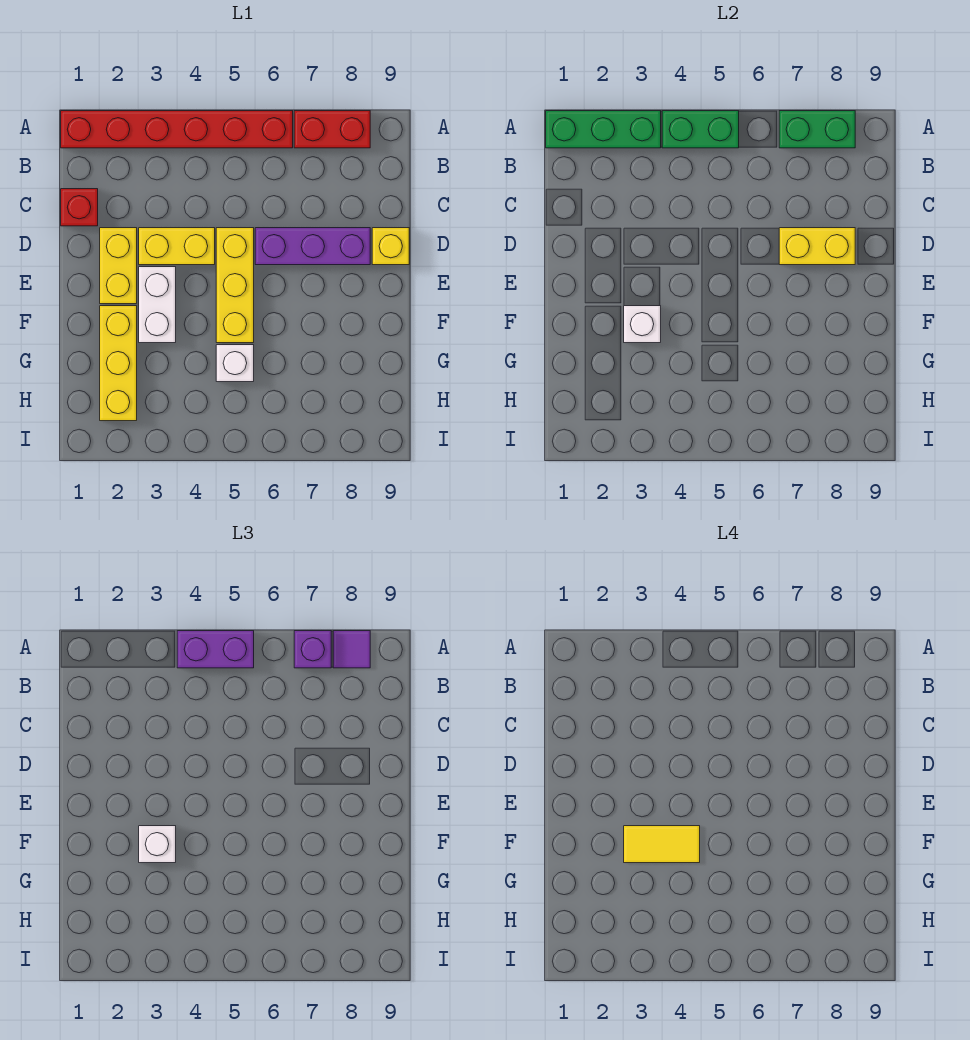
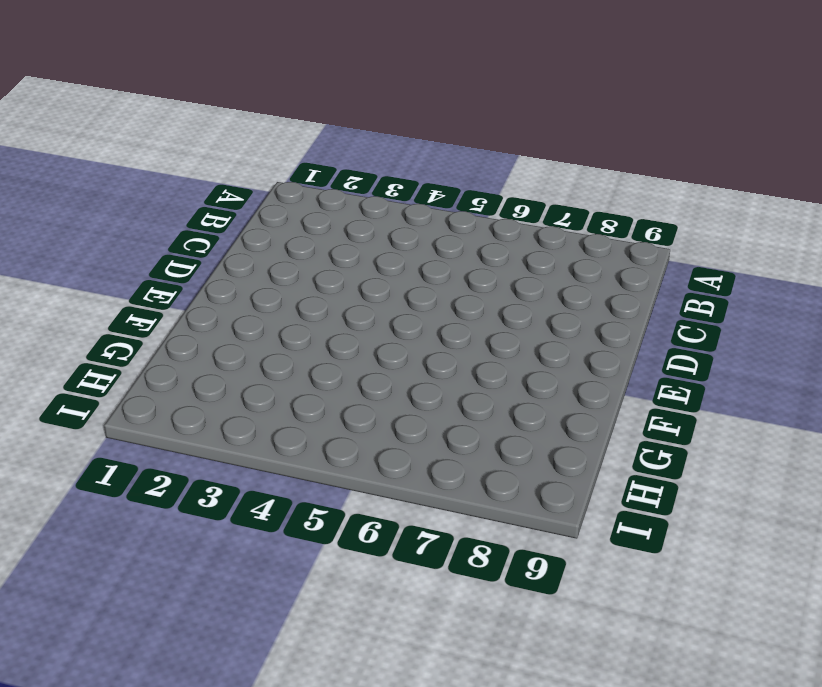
none -> red brick A1:A6 level 1
none -> red brick A7:A8 level 1
none -> red brick C1 level 1

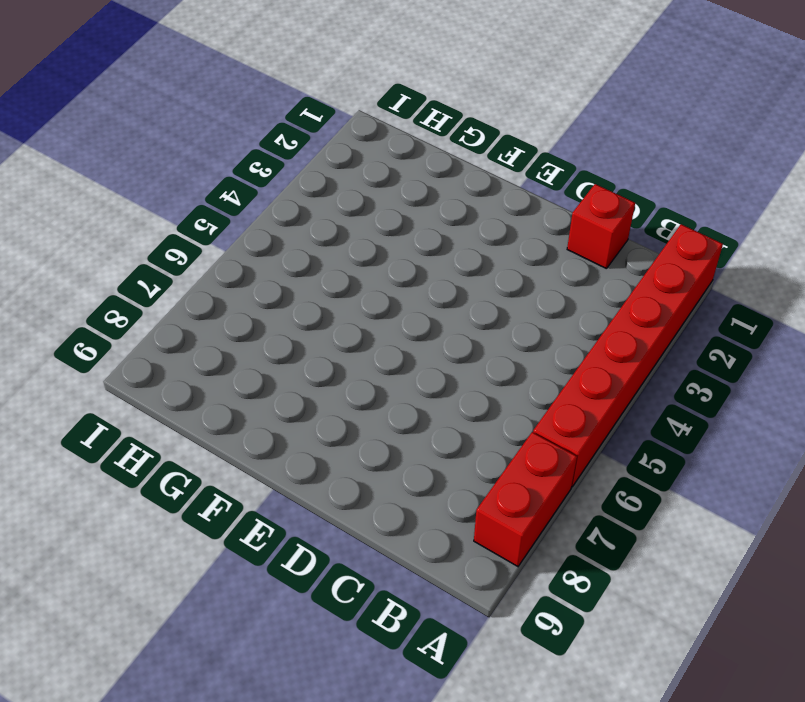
none -> yellow brick D2:E2 level 1
none -> yellow brick D3:D4 level 1
none -> yellow brick D5:F5 level 1

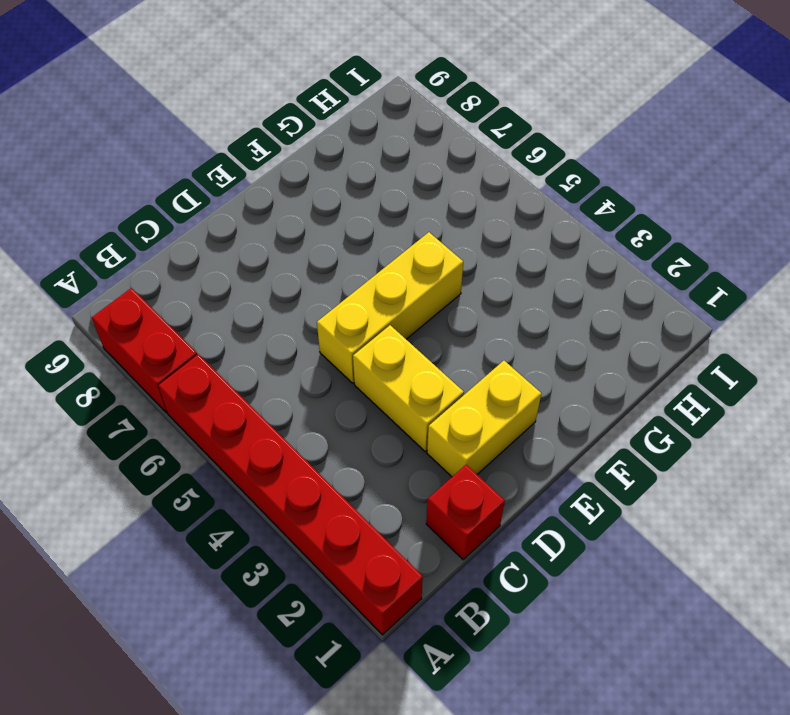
none -> purple brick D6:D8 level 1
none -> yellow brick D9 level 1
none -> white brick E3:F3 level 1

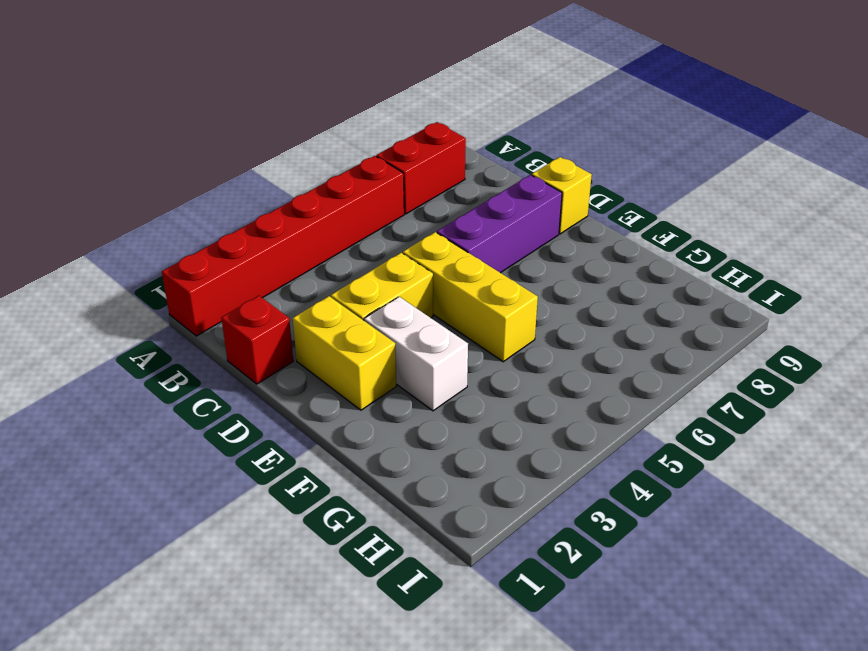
none -> yellow brick F2:H2 level 1
none -> white brick G5 level 1
none -> green brick A1:A3 level 2

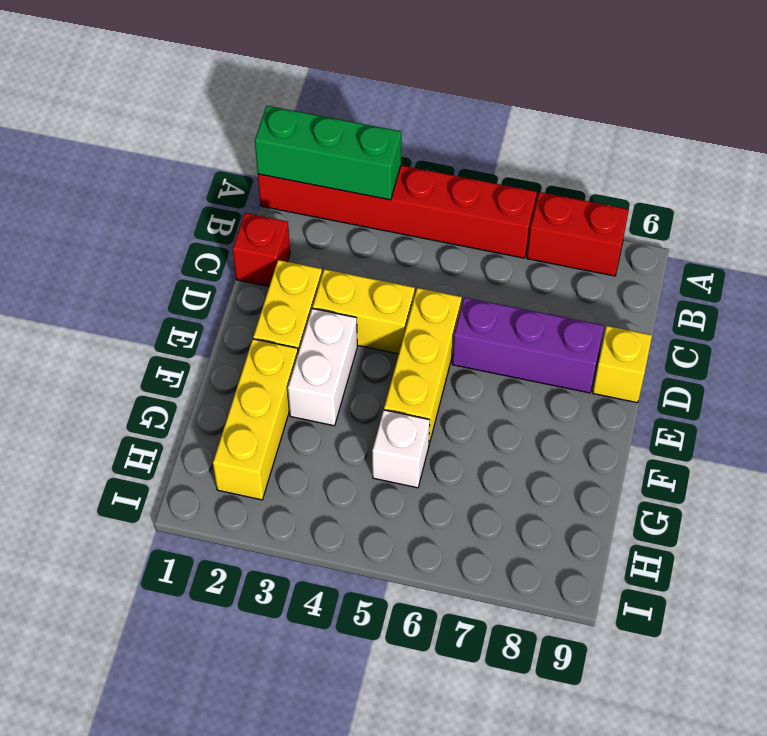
none -> green brick A4:A5 level 2
none -> green brick A7:A8 level 2
none -> yellow brick D7:D8 level 2

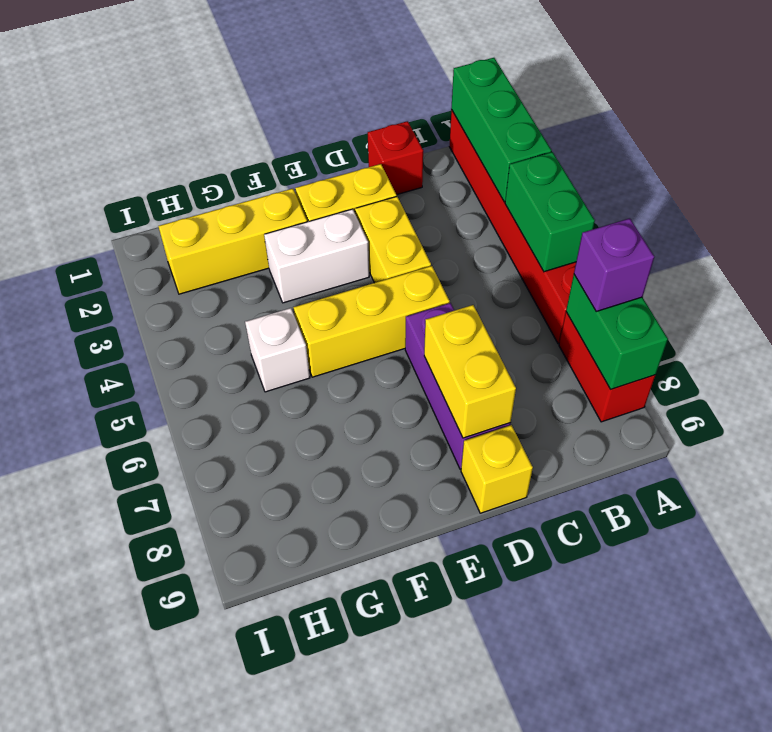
none -> white brick F3 level 2
none -> purple brick A4:A5 level 3
none -> purple tile A8 level 3

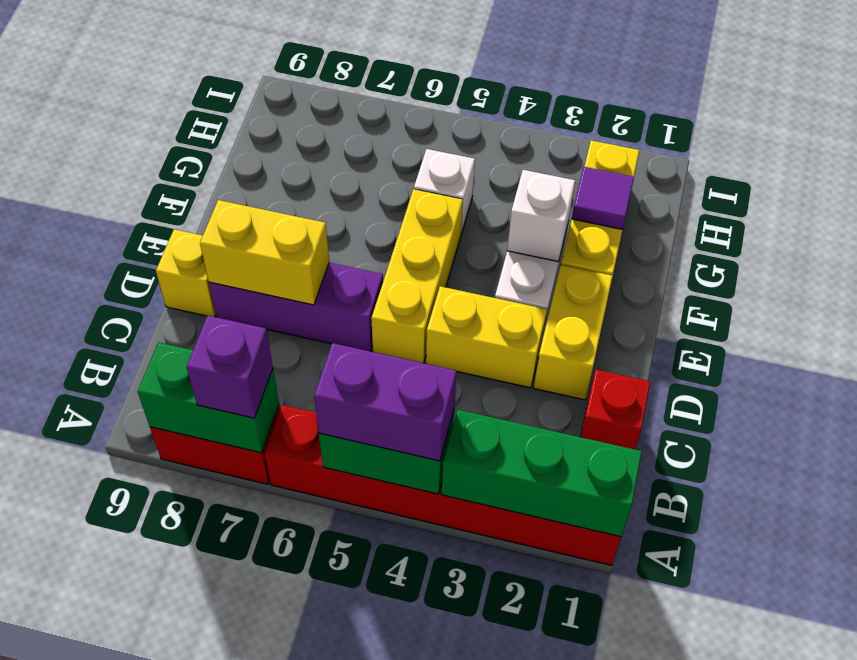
purple tile G2 level 2 -> purple tile A8 level 3
none -> white brick F3 level 3
none -> yellow tile F3:F4 level 4

